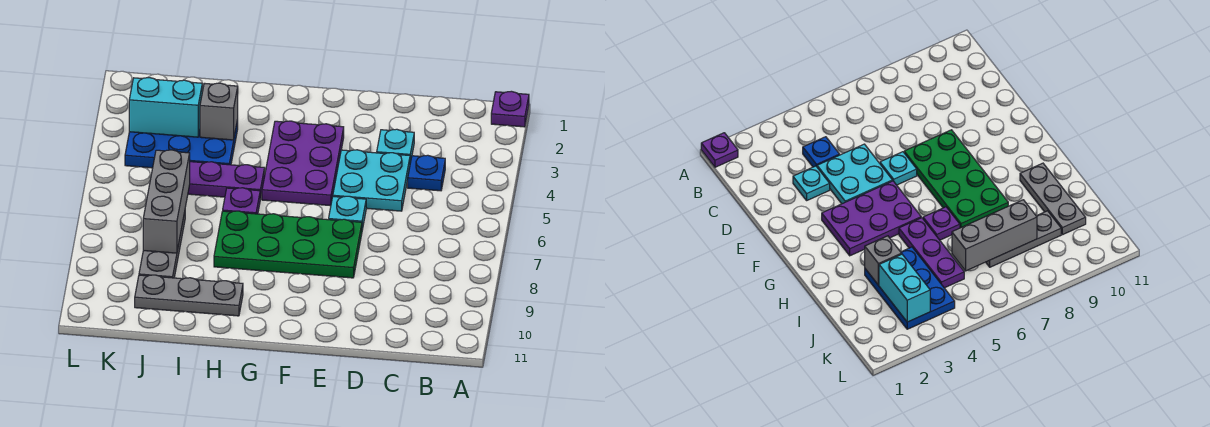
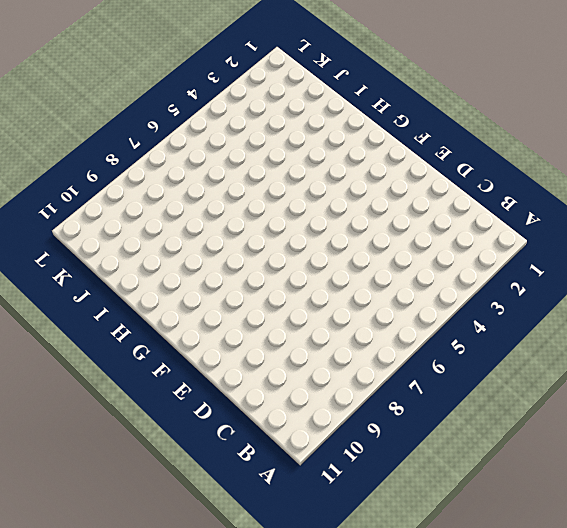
none -> purple plate A1 level 1
none -> blue plate C4 level 1
none -> cyan plate D3 level 1

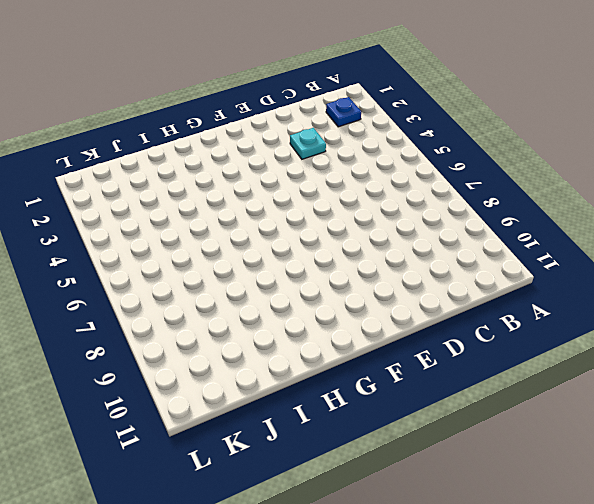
blue plate B2 level 1 -> blue plate C4 level 1
none -> purple plate A1 level 1
none -> cyan plate D4:E5 level 1
none -> cyan plate E6 level 1

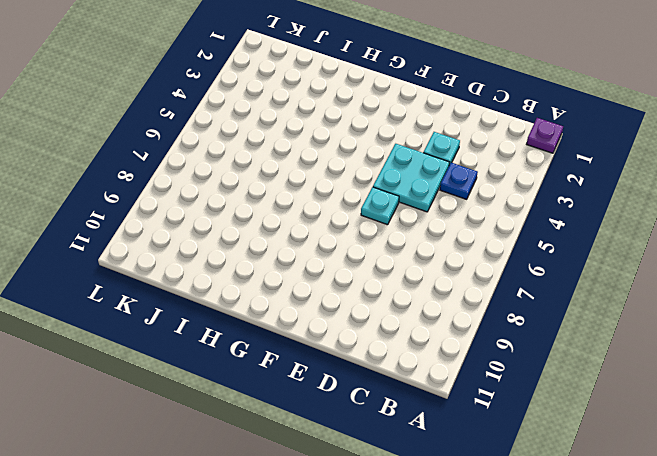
none -> green plate E7:H8 level 1
none -> purple plate F3:G5 level 1
none -> purple plate H5:J5 level 1

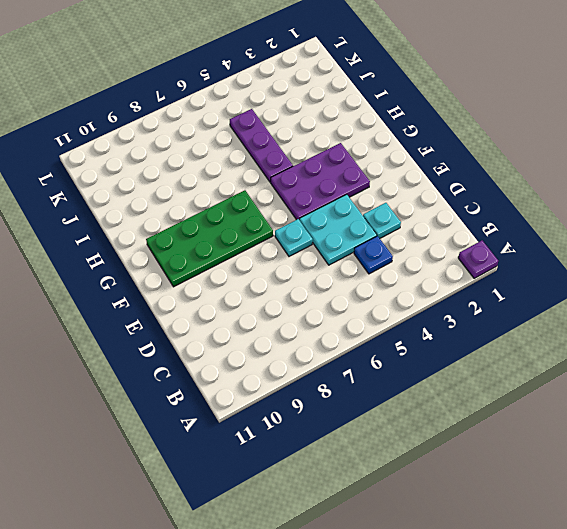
green plate F7:G10 level 1 -> green plate E7:H8 level 1
none -> purple plate H6 level 1
none -> grey plate H10:J10 level 1
none -> blue plate I3:K4 level 1

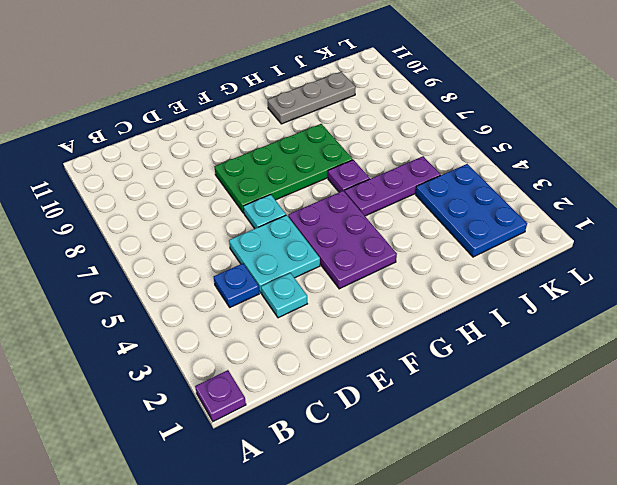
blue plate J2:K4 level 1 -> blue plate I3:K4 level 1
none -> grey plate J7:J9 level 1
none -> grey brick I3 level 2
none -> cyan brick J3:K3 level 2

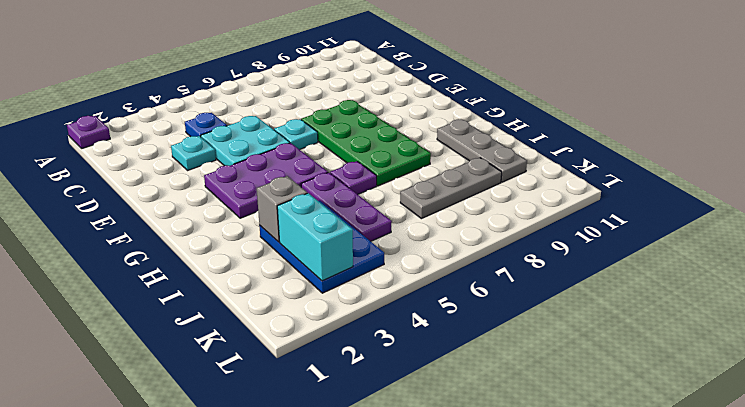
none -> grey brick J6:J8 level 2

